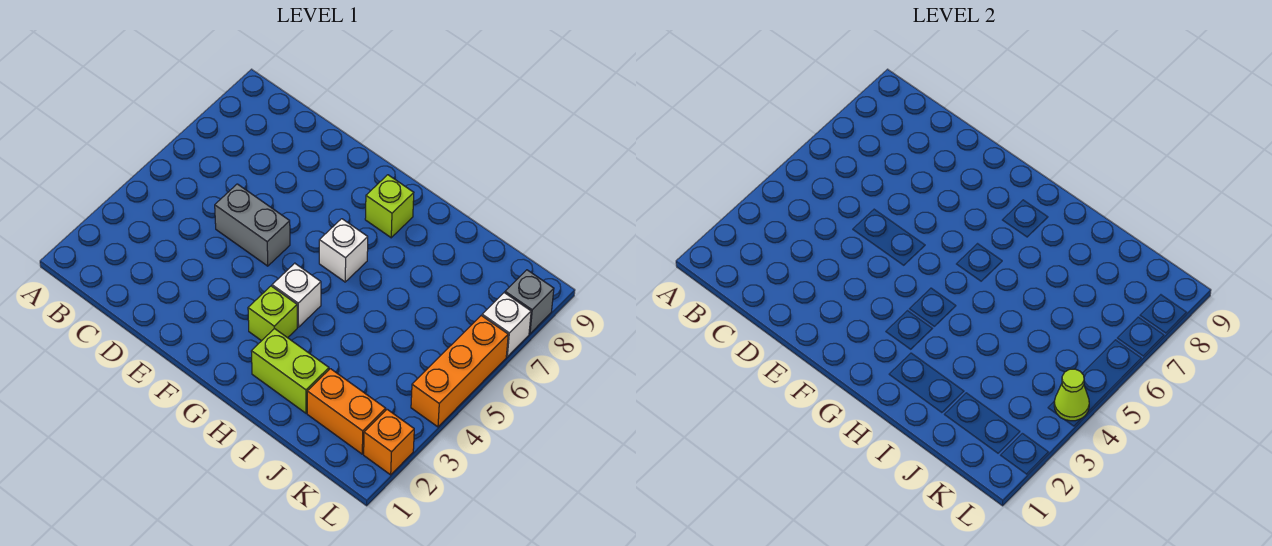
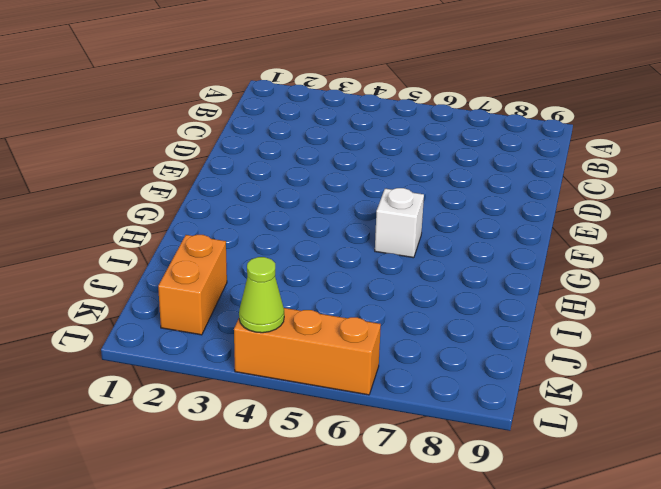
none -> grey brick D5:E5 level 1
none -> lime brick G3 level 1
none -> white brick G4 level 1

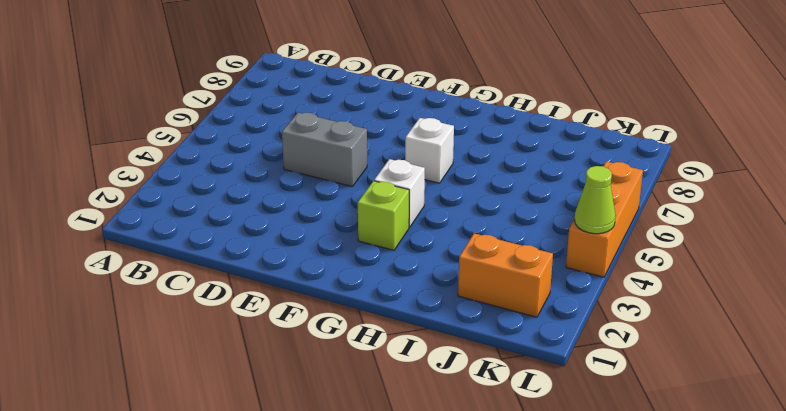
none -> lime brick G8 level 1
none -> lime brick H2:I2 level 1
none -> orange brick L2 level 1

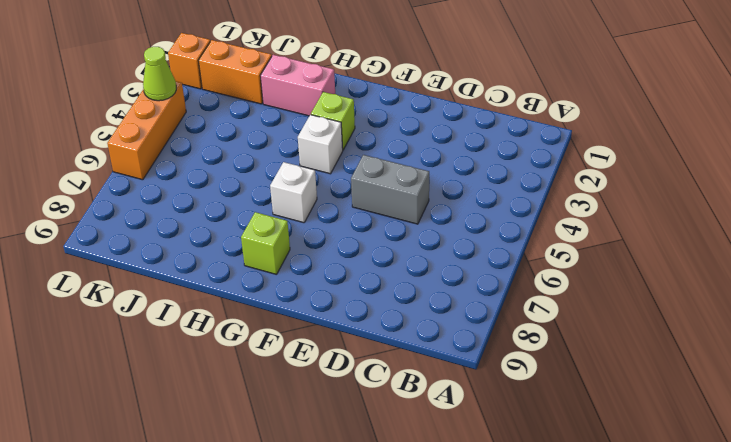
pink brick H2:I2 level 1 -> lime brick H2:I2 level 1
none -> white brick L7 level 1
none -> grey brick L8 level 1

